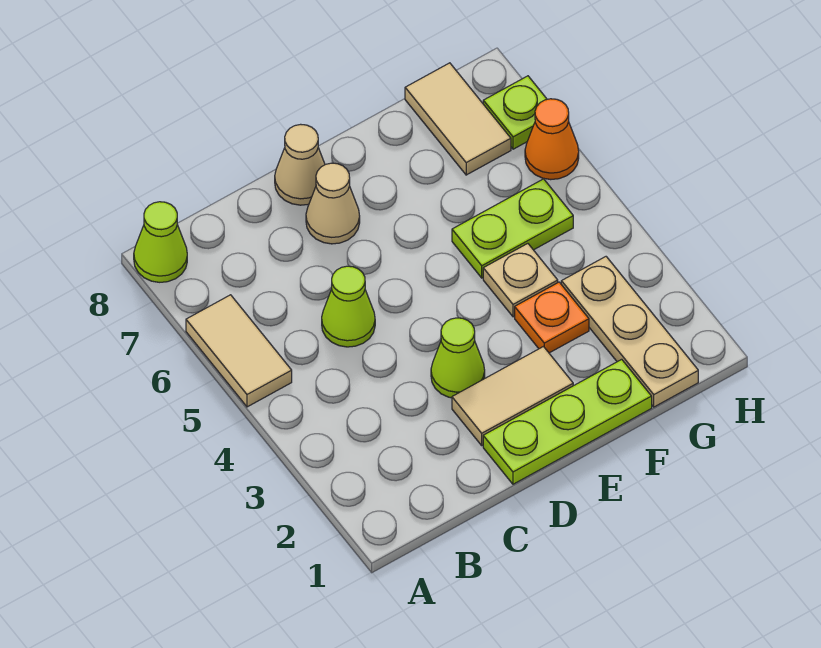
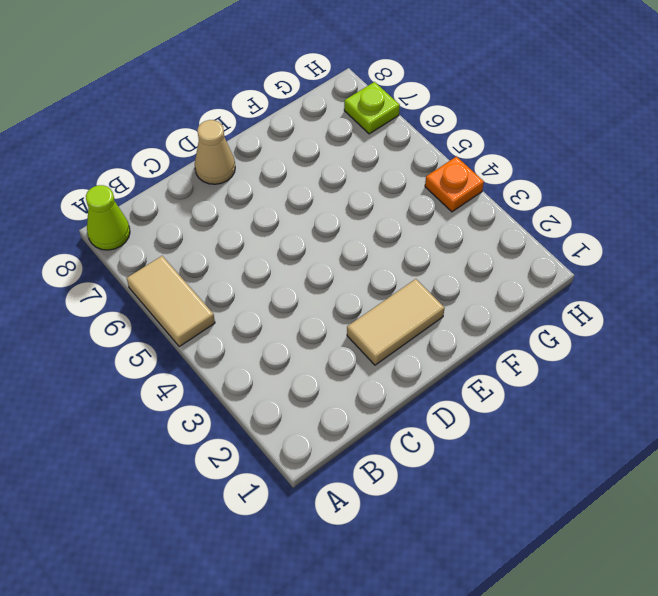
orange plate H4 level 1 -> orange plate F3 level 1
none -> lime cone C5 level 1
none -> lime plate D1:F1 level 1
none -> lime cone D3 level 1

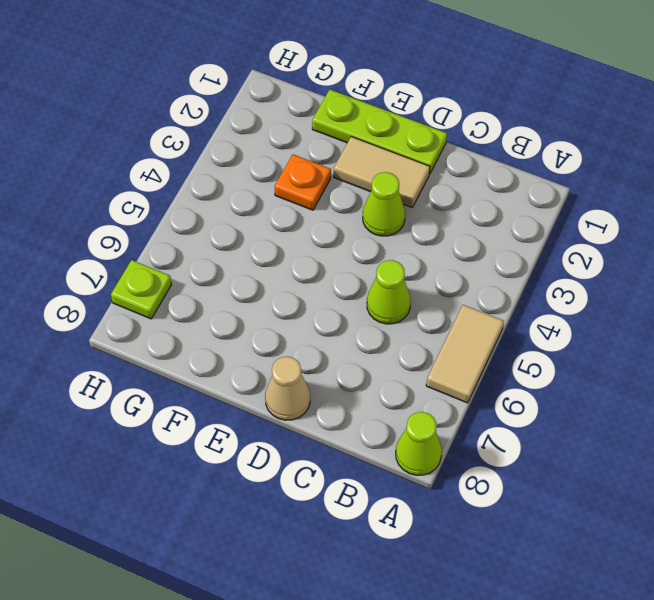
none -> tan cone D7 level 1
none -> tan plate F4 level 1
none -> lime plate F5:G5 level 1

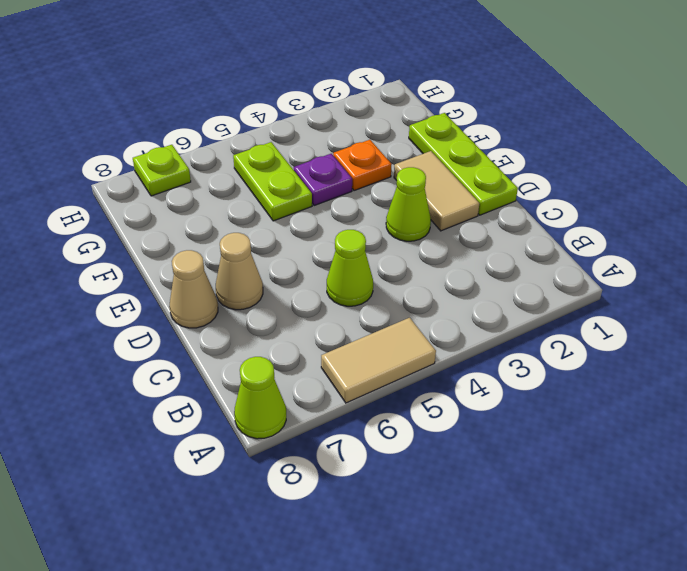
purple plate F4 level 1 -> tan plate F4 level 1
none -> tan plate G1:G3 level 1
none -> tan tile G7:G8 level 1
none -> orange cone H6 level 1

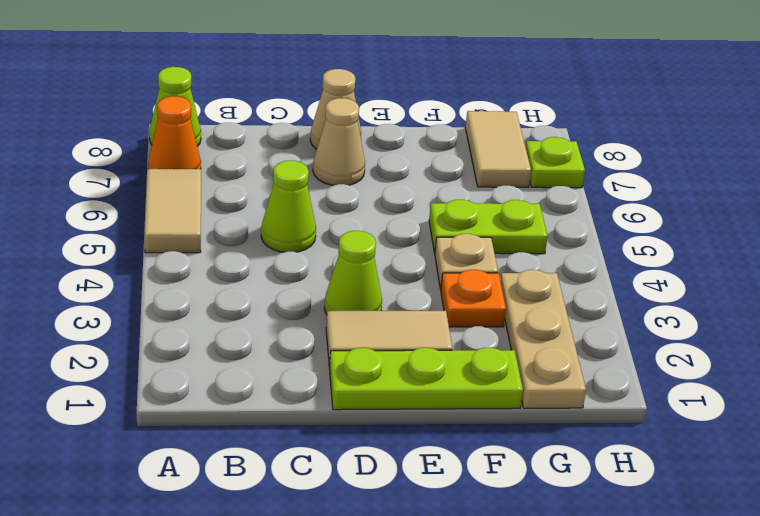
orange cone A7 level 1 -> orange cone H6 level 1

